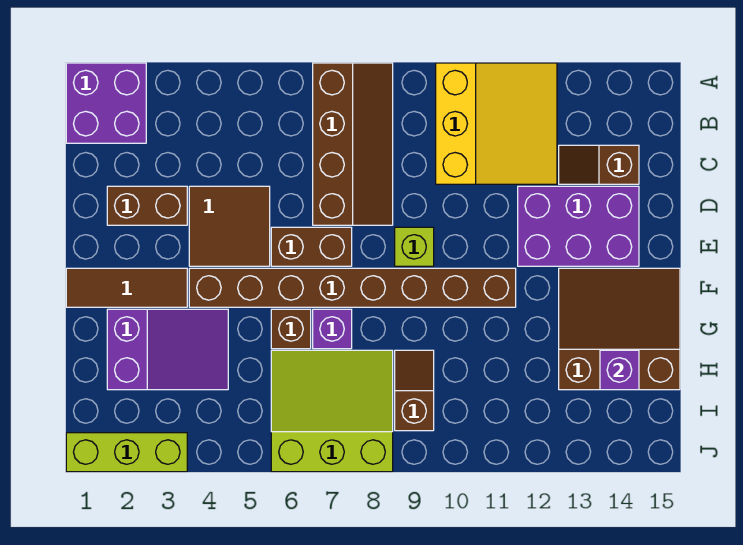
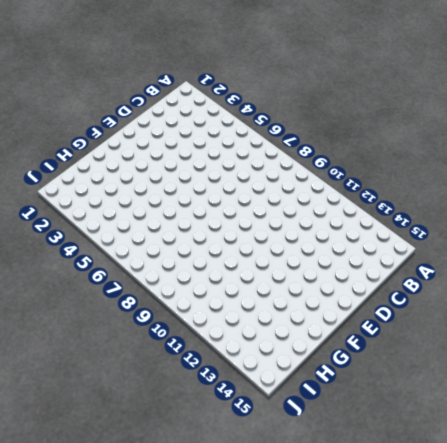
none -> purple brick A1:B2 level 1
none -> brown slope A7:D8 level 1 top 7
none -> yellow slope A10:C12 level 1 top 10

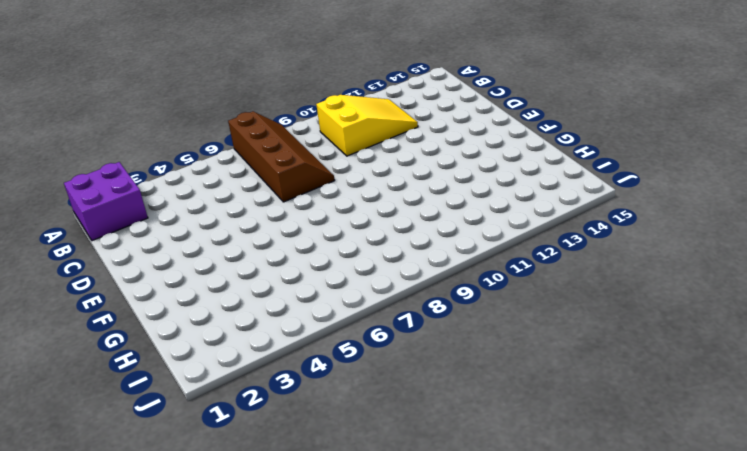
yellow slope B10:C12 level 1 top 10 -> yellow slope A10:C12 level 1 top 10
none -> brown slope C13:C14 level 1 top 14
none -> brown brick D2:D3 level 1
none -> brown tile D4:E5 level 1

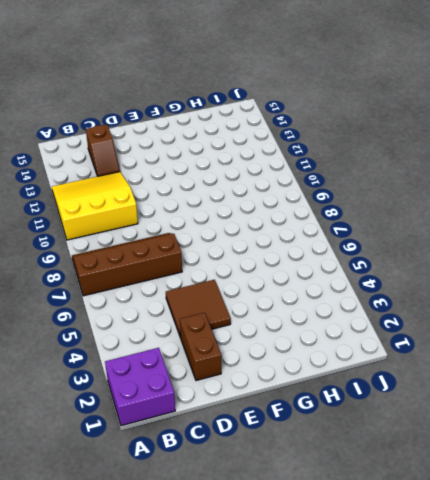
none -> purple brick D12:E14 level 1
none -> brown brick E6:E7 level 1
none -> lime brick E9 level 1

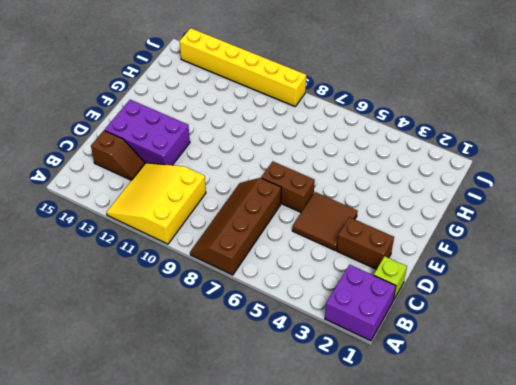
lime brick C1 level 1 -> lime brick E9 level 1
yellow brick J9:J14 level 1 -> none
none -> brown tile F1:F3 level 1
none -> brown brick F4:F11 level 1
none -> brown slope F13:H15 level 1 top H

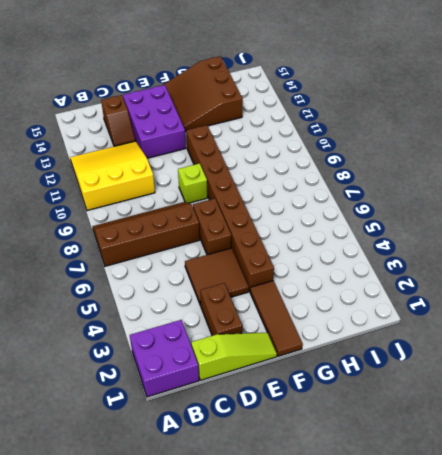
lime slope C1:E1 level 1 top C -> none
none -> purple slope G2:H4 level 1 top 2
none -> brown brick G6 level 1
none -> purple brick G7 level 1

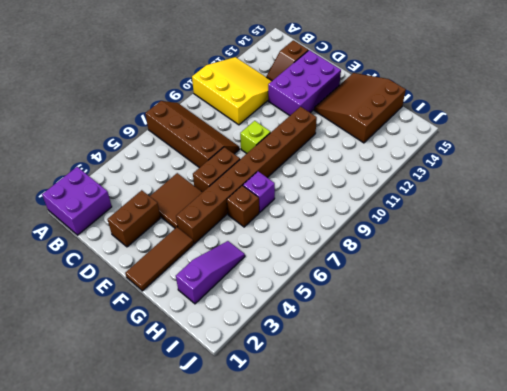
purple slope H2:H4 level 1 top 2 -> purple slope G2:H4 level 1 top 2
none -> lime slope H6:J8 level 1 top J
none -> brown slope H9:I9 level 1 top I
none -> lime brick J1:J3 level 1

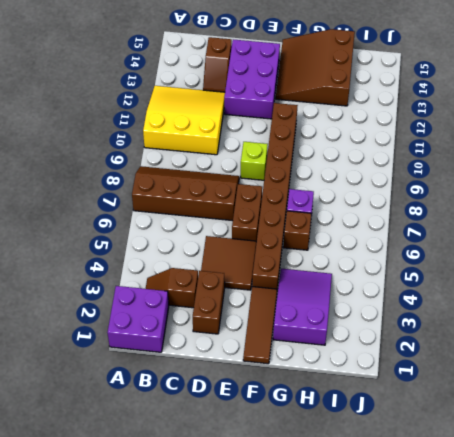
brown slope B3:C3 level 1 top C -> brown slope H9:I9 level 1 top I
none -> lime slope H6:J8 level 1 top J
none -> lime brick J1:J3 level 1
none -> purple brick H14 level 2

